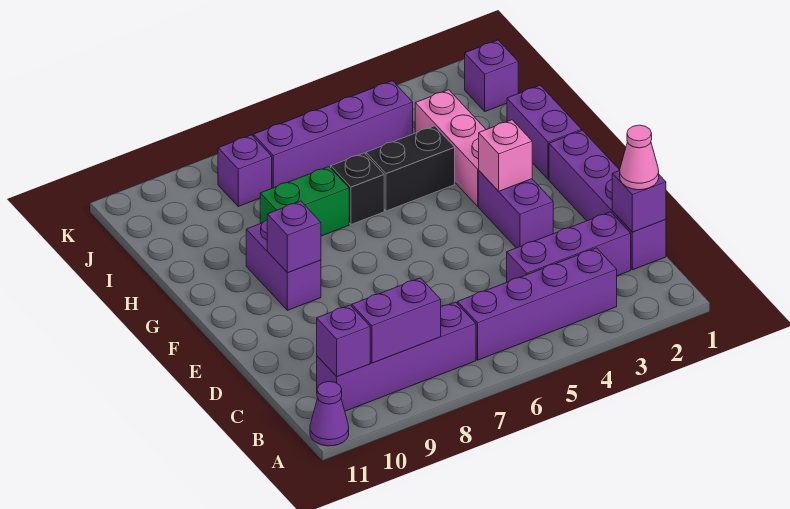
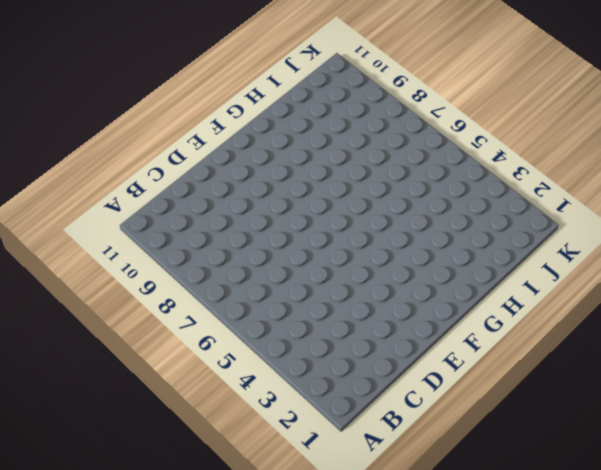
none -> purple cone A11 level 1
none -> purple brick B3:B6 level 1
none -> purple brick B7:B10 level 1

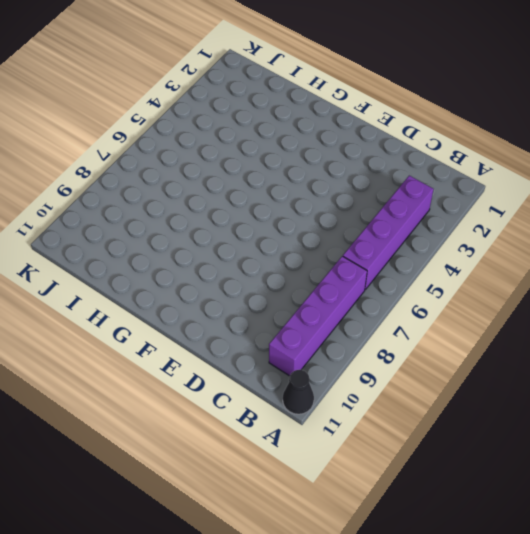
black cone A11 level 1 -> purple cone A11 level 1
none -> purple brick C1:F1 level 1
none -> purple brick C2:C4 level 1
none -> purple brick E3:F3 level 1

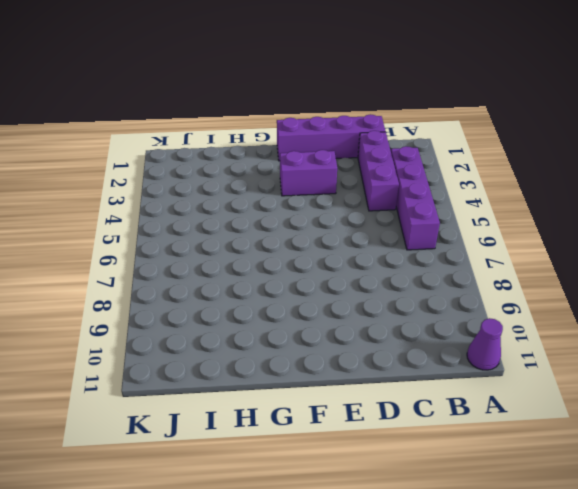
none -> purple brick B7:B10 level 1
none -> purple brick F9:G9 level 1
none -> purple brick G1:H1 level 1

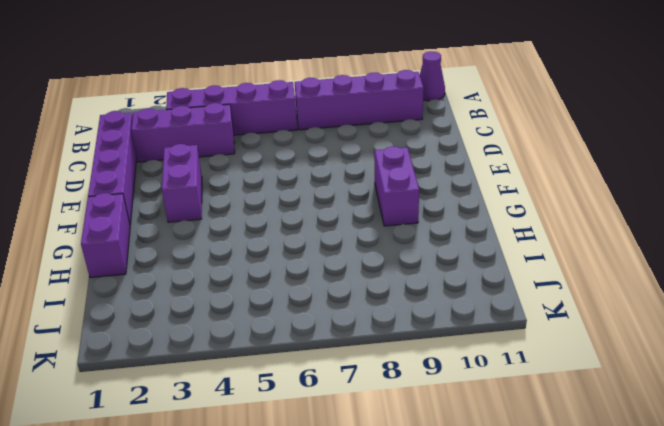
none -> pink brick G3:I3 level 1
none -> black brick H4:H5 level 1
none -> black brick H6 level 1

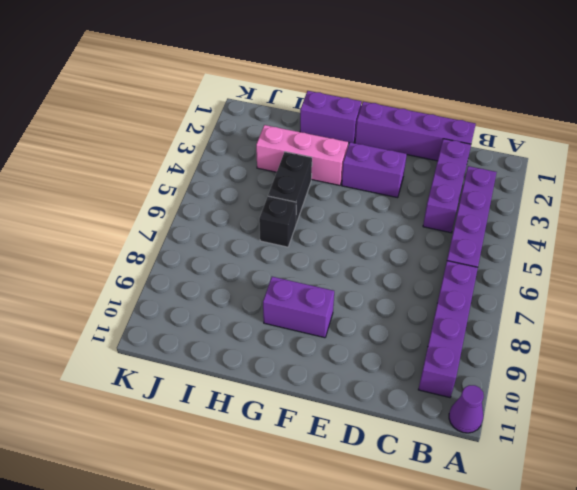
none -> green brick H7:H8 level 1
none -> purple brick J1 level 1
none -> purple brick J4:J7 level 1

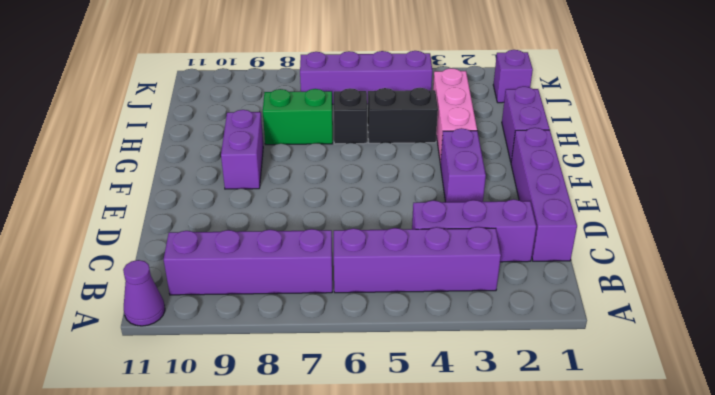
none -> purple brick J8 level 1
none -> purple brick B8:B9 level 2
none -> purple brick B10 level 2

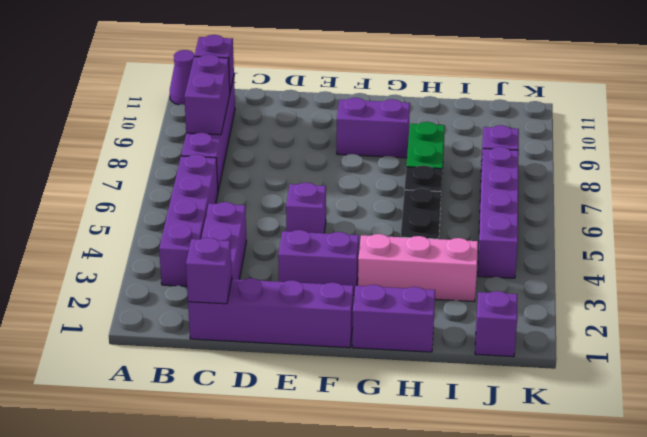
purple brick E5 level 1 -> purple brick F9 level 2
none -> pink brick F3 level 2
none -> pink cone C1 level 3

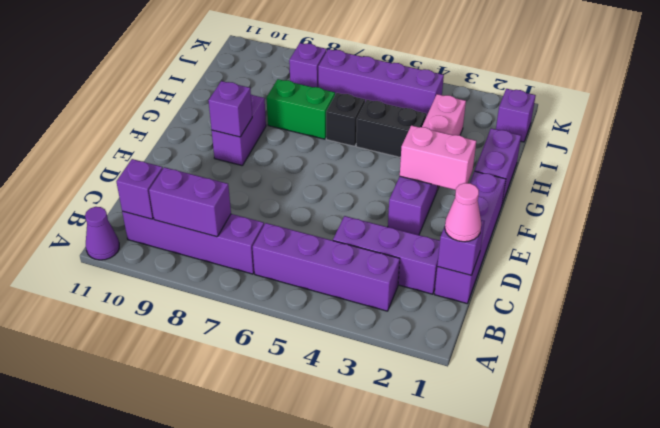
pink brick F2:F3 level 2 -> pink brick F3 level 2

